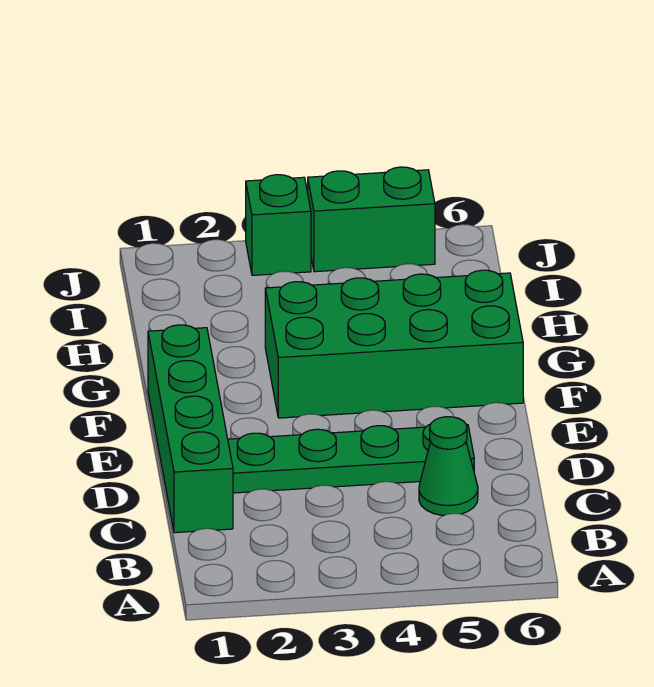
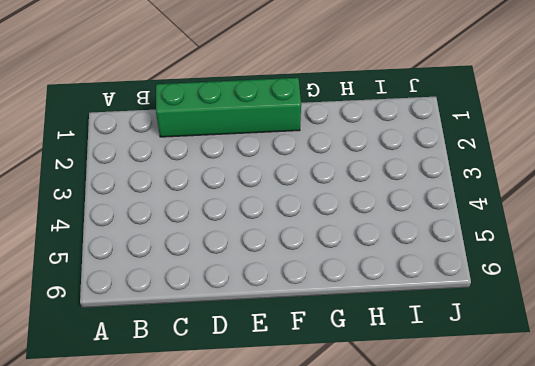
none -> green cone C5 level 1
none -> green plate D2:D5 level 1

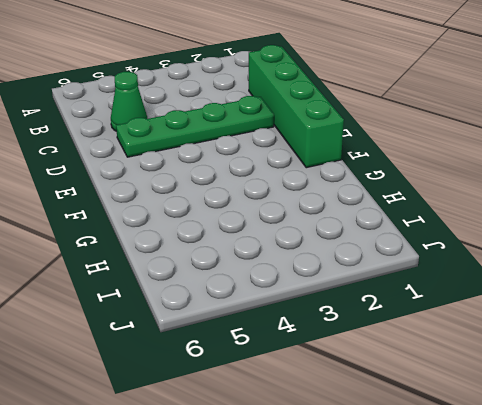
none -> green brick F3:G6 level 1
none -> green brick J3 level 1

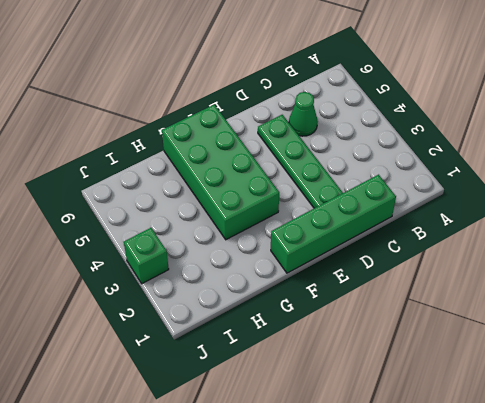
none -> green brick J4:J5 level 1

